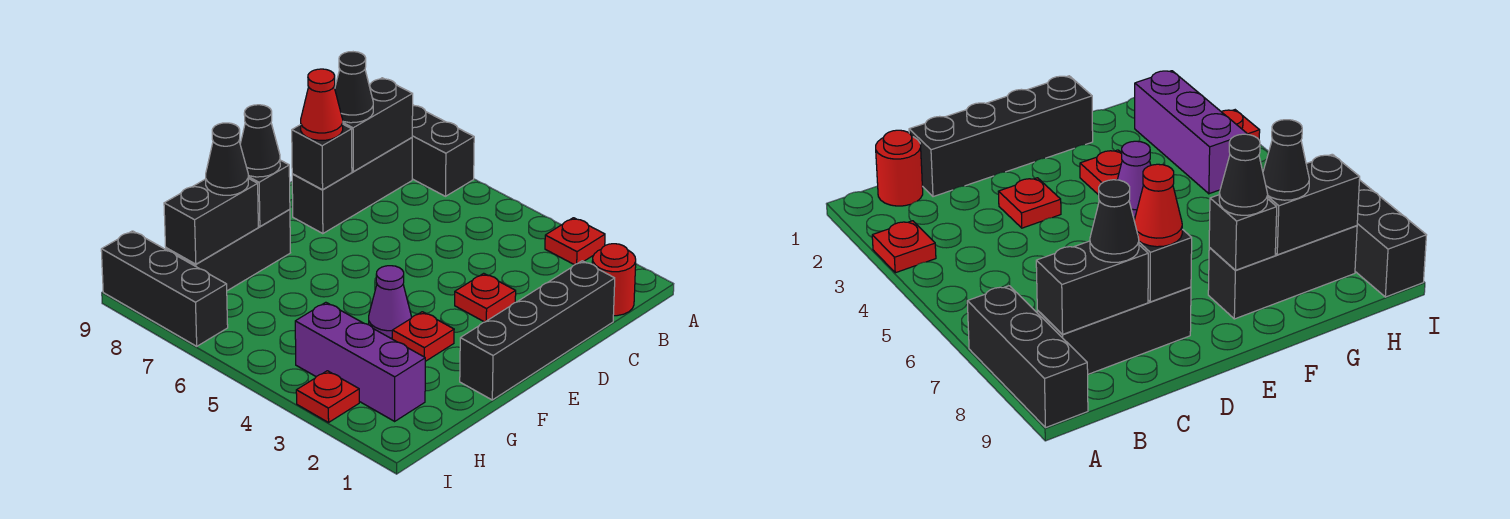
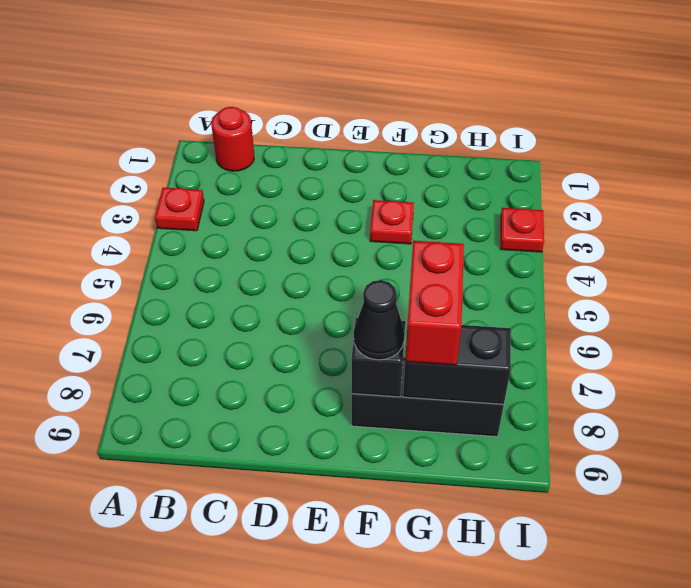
red brick G7:G8 level 3 -> black cone G8 level 3
none -> black brick A7:A9 level 1
none -> black brick B8:D8 level 1
none -> black brick C1:F1 level 1

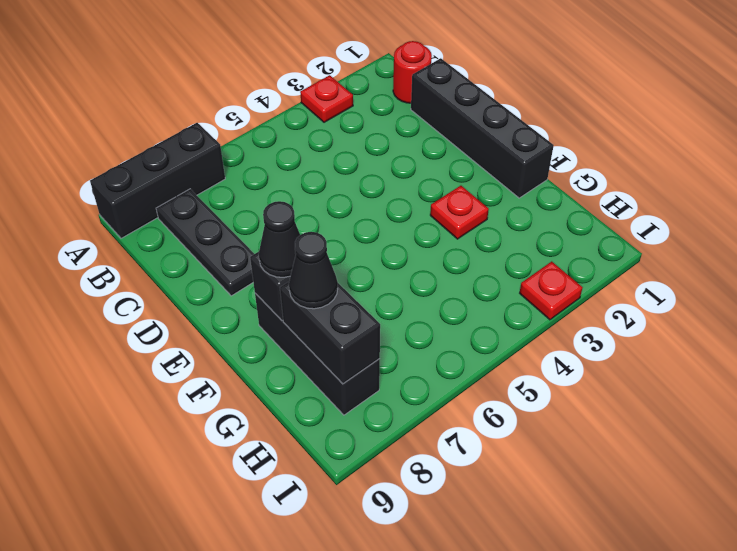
black plate B8:D8 level 1 -> black brick B8:D8 level 1
none -> red plate D3 level 1
none -> purple cone F4 level 1
none -> purple brick H2:H4 level 1

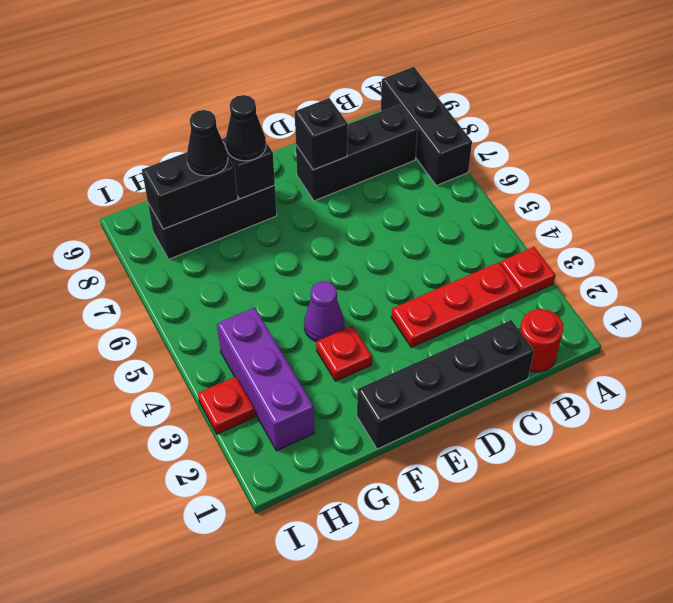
red plate B3:D3 level 1 -> red plate D3 level 1
none -> black brick I7:I9 level 1
none -> black brick B8:C8 level 2
none -> black cone C8 level 3

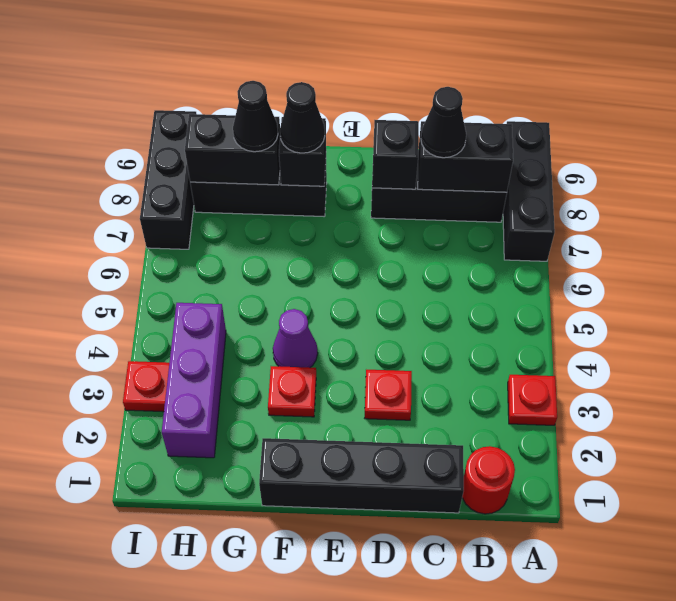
none -> red cone D8 level 3

